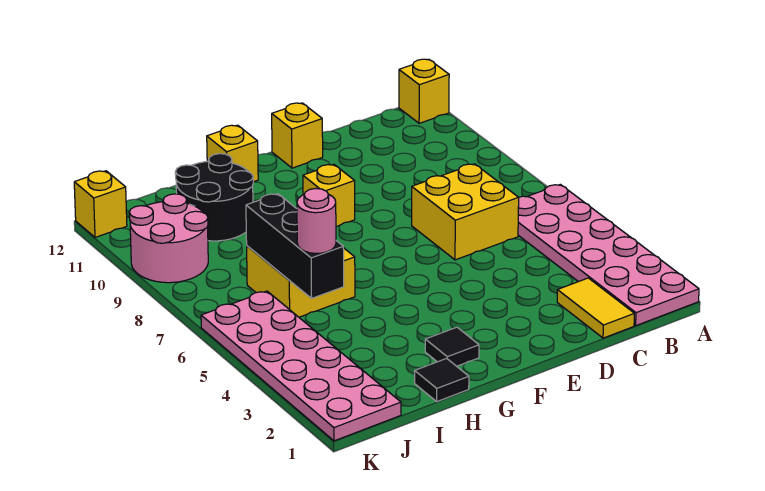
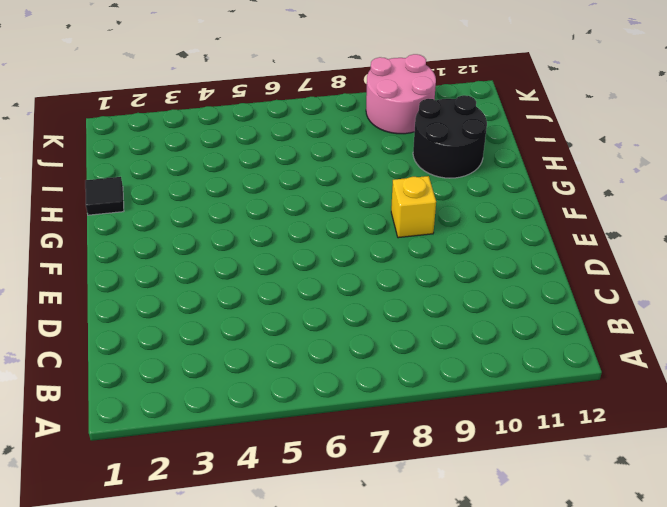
none -> pink plate A1:B6 level 1
none -> yellow brick A12 level 1
none -> yellow tile C1:C2 level 1

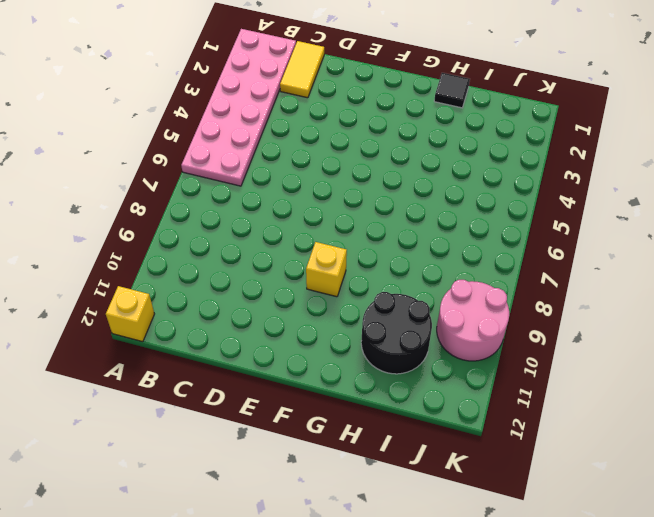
none -> yellow brick C6:D7 level 1
none -> yellow brick E12 level 1
none -> black tile G2 level 1

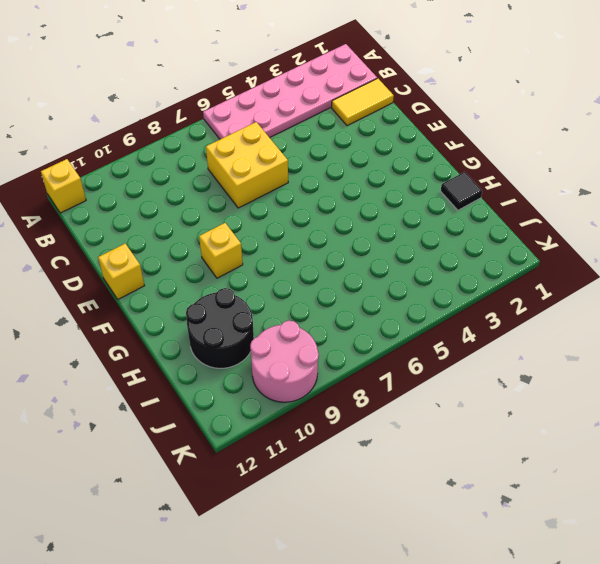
none -> black tile G2 level 1
none -> yellow brick G12 level 1
none -> yellow brick H6:I7 level 1

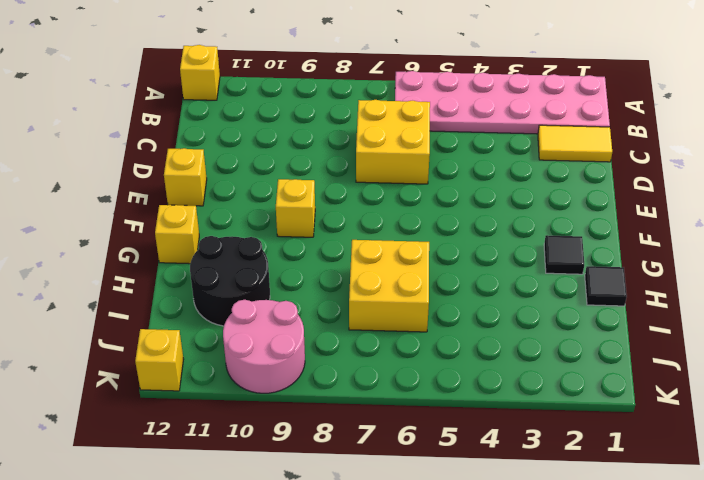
none -> pink plate J1:K6 level 1
none -> black brick I5:I7 level 2
none -> pink round brick I5 level 3

